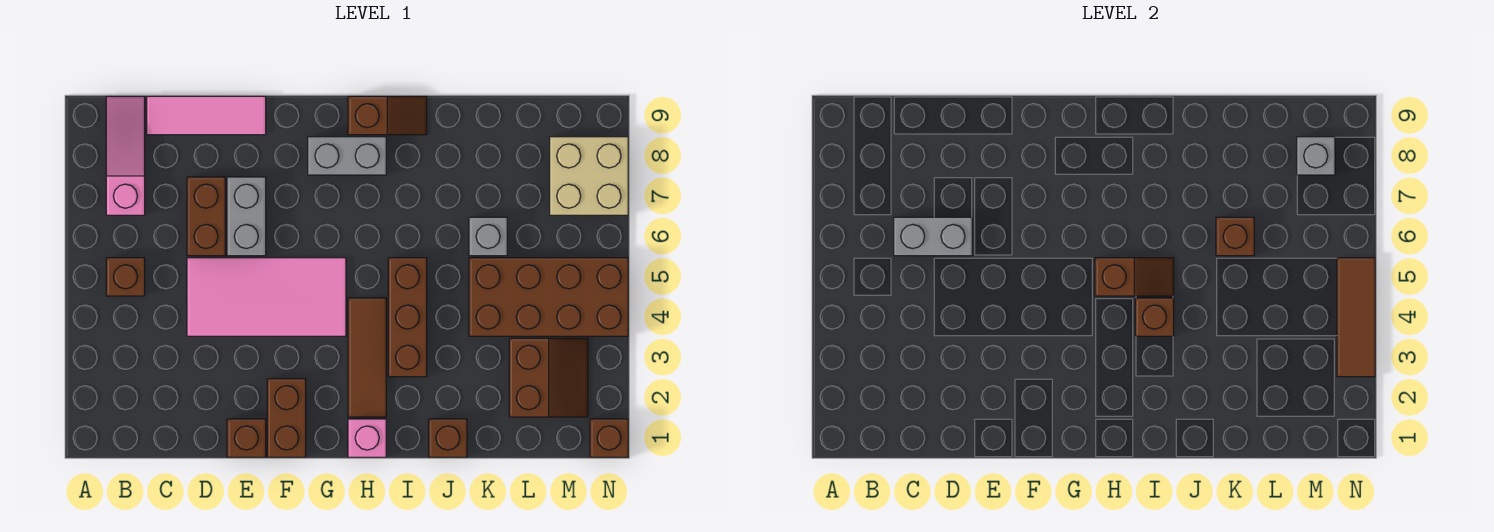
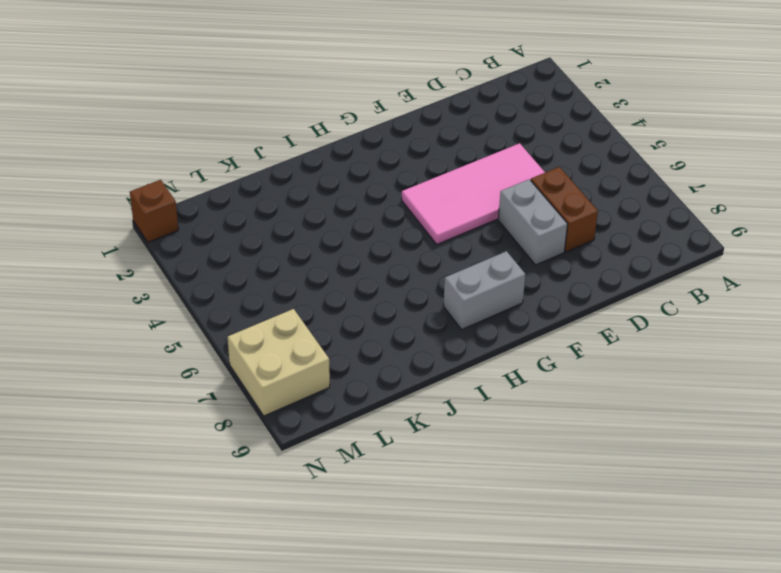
none -> brown brick B5 level 1
none -> pink slope B7:B9 level 1 top 7
none -> pink tile C9:E9 level 1

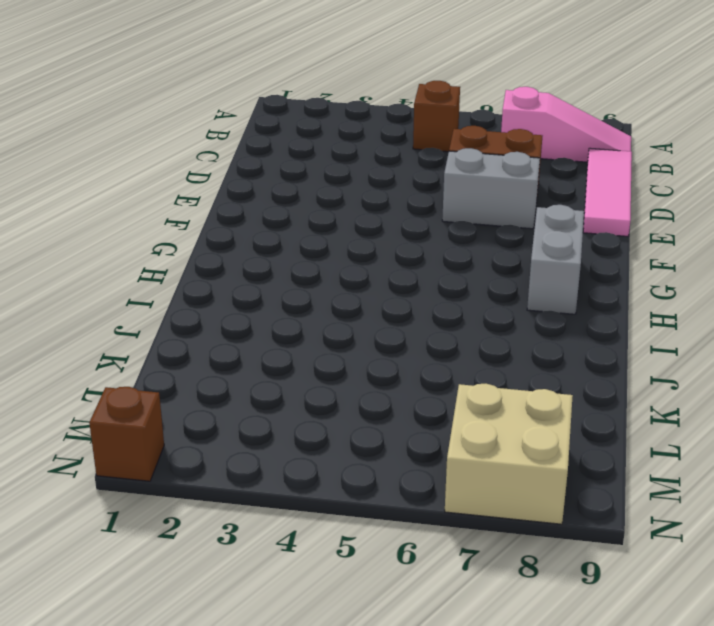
none -> pink tile D4:G5 level 1
none -> brown brick E1 level 1
none -> brown brick F1:F2 level 1

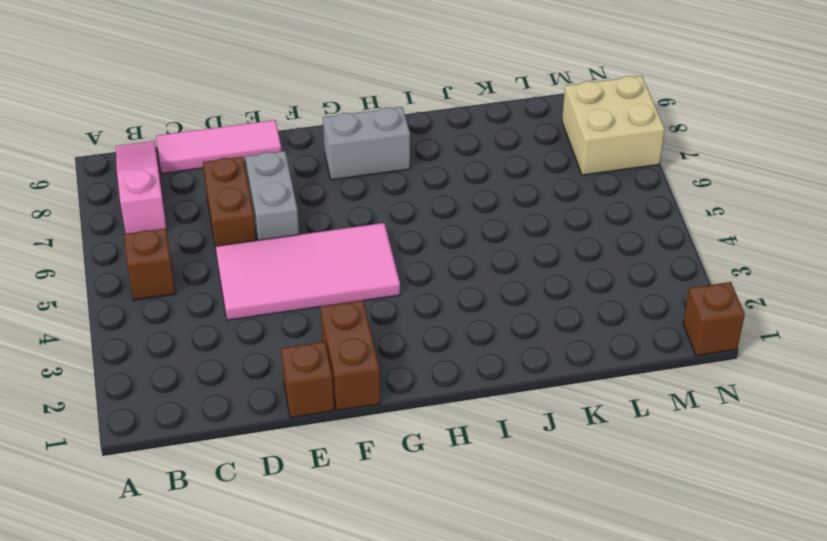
none -> pink brick H1 level 1
none -> brown tile H2:H4 level 1
none -> brown slope H9:I9 level 1 top H

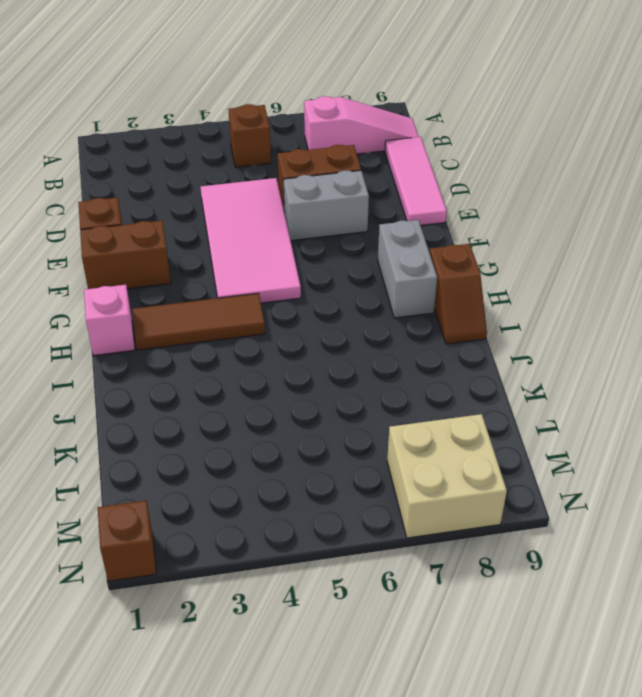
none -> brown brick I3:I5 level 1
none -> brown brick J1 level 1
none -> brown brick K4:N5 level 1

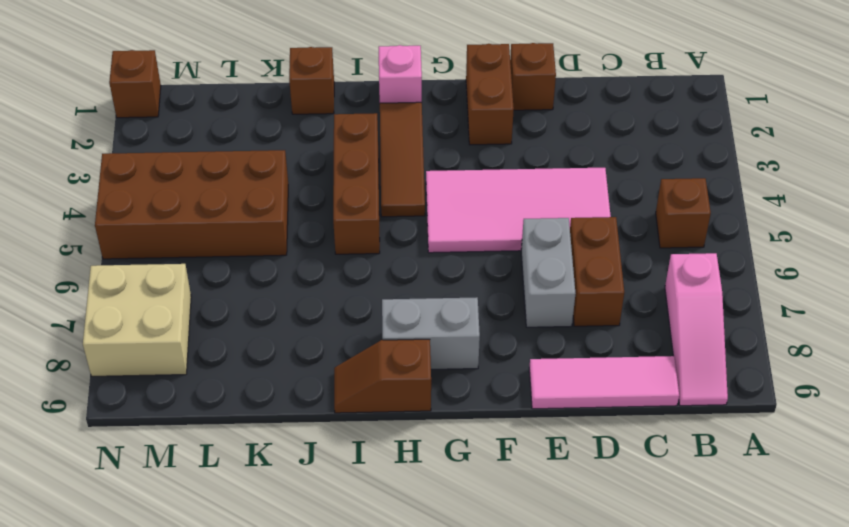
none -> grey brick K6 level 1
none -> brown slope L2:M3 level 1 top L
none -> grey brick C6:D6 level 2

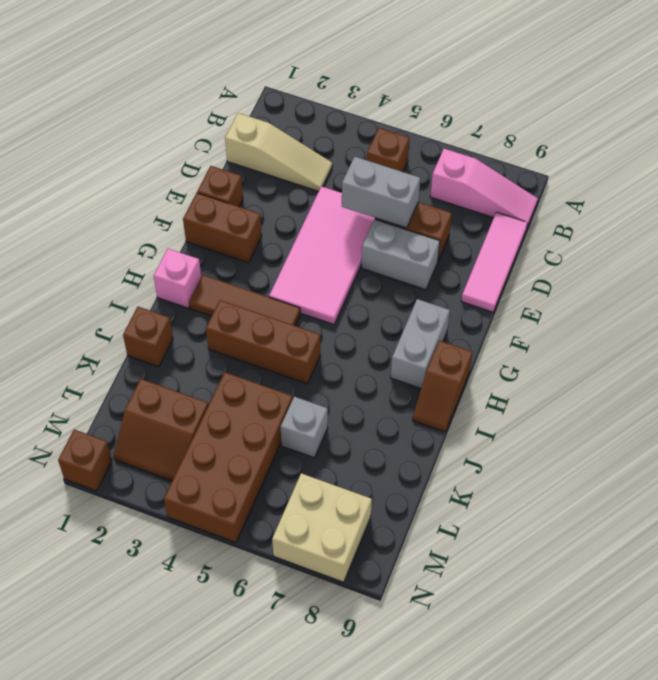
tan slope C1:C3 level 1 top 1 -> none
grey brick D5:D6 level 2 -> grey brick C6:D6 level 2
none -> brown slope H5:I5 level 2 top H
none -> brown brick I4 level 2
none -> brown brick K6 level 2

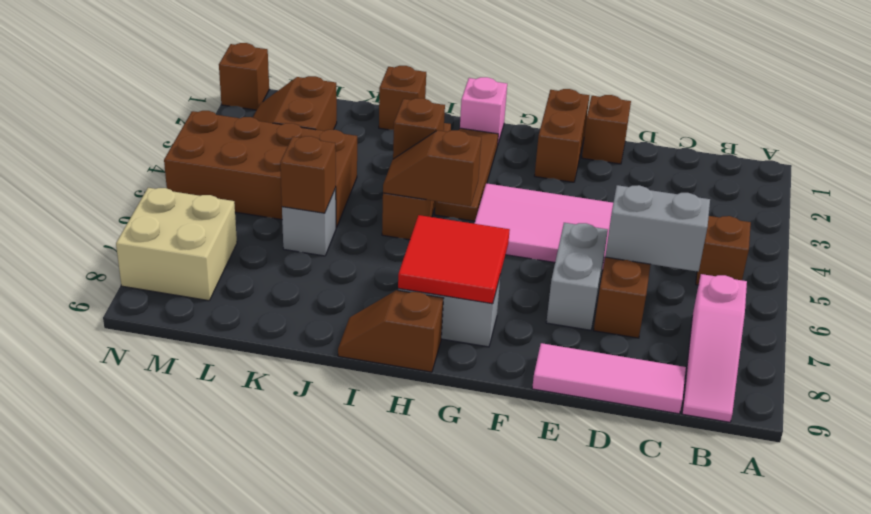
red tile G7:H8 level 2 -> none
none -> grey brick M8 level 2
none -> brown tile N3:N5 level 2

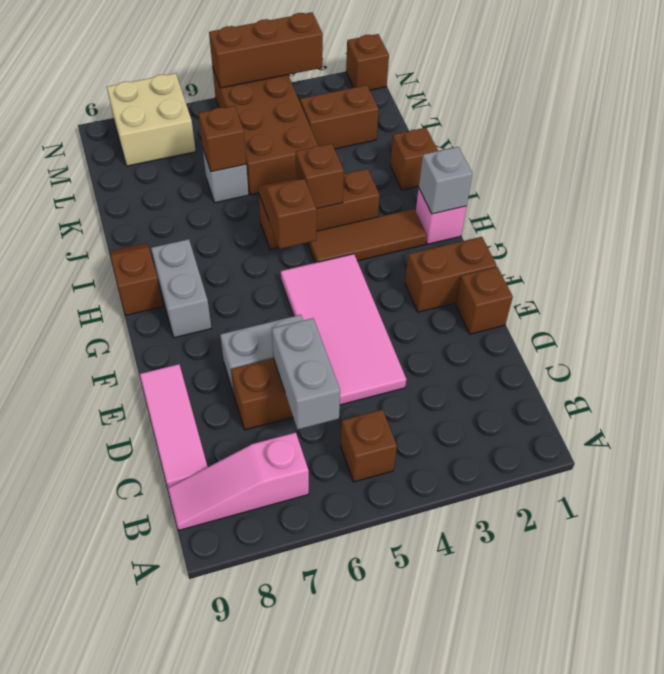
grey brick H1 level 2 -> grey brick M8 level 2
brown brick N3:N5 level 2 -> brown tile N3:N5 level 2

